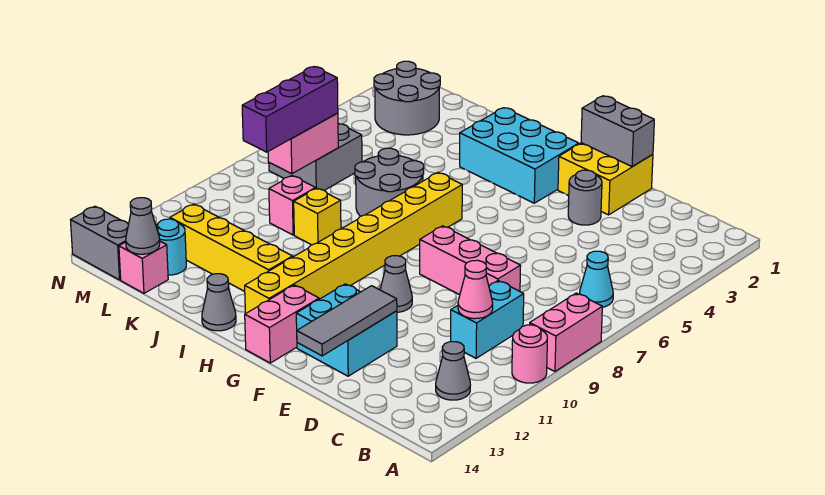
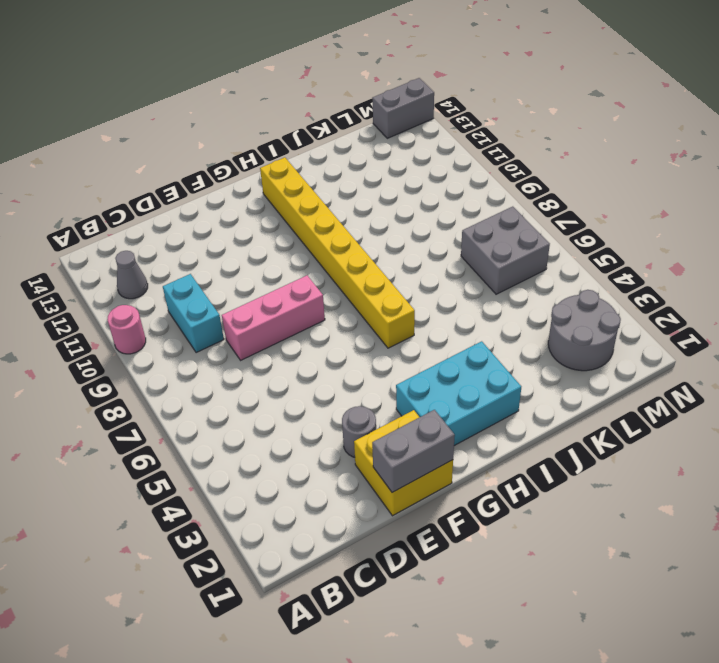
none -> pink brick A8:A9 level 1
none -> cyan cone B6 level 1
none -> cyan brick E12:F13 level 1

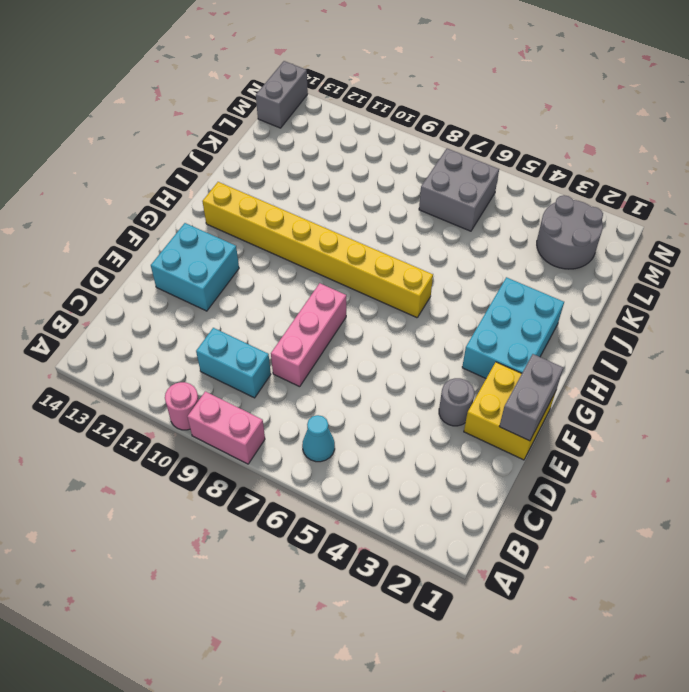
none -> grey cone B12 level 1
none -> grey cone F10 level 1
none -> pink brick G13:G14 level 1

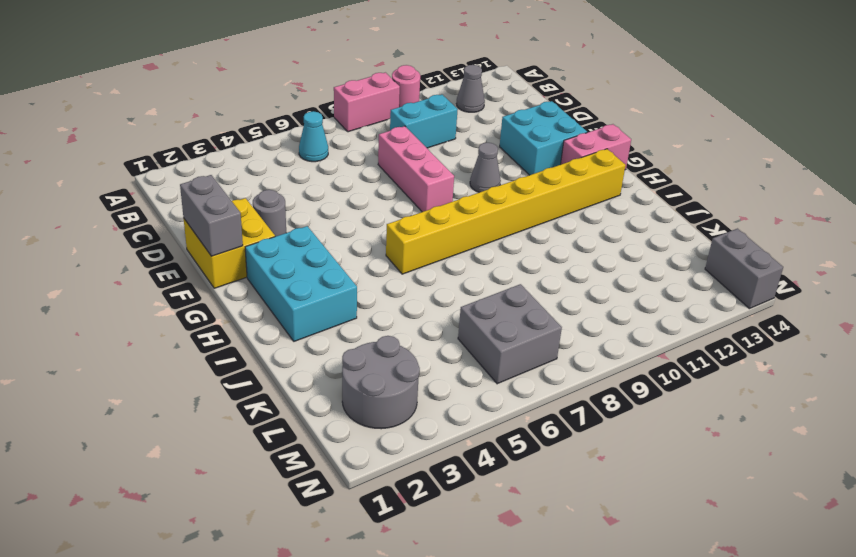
none -> grey round brick I6:J7 level 1
none -> yellow brick I12:L12 level 1
none -> grey cone I14 level 1

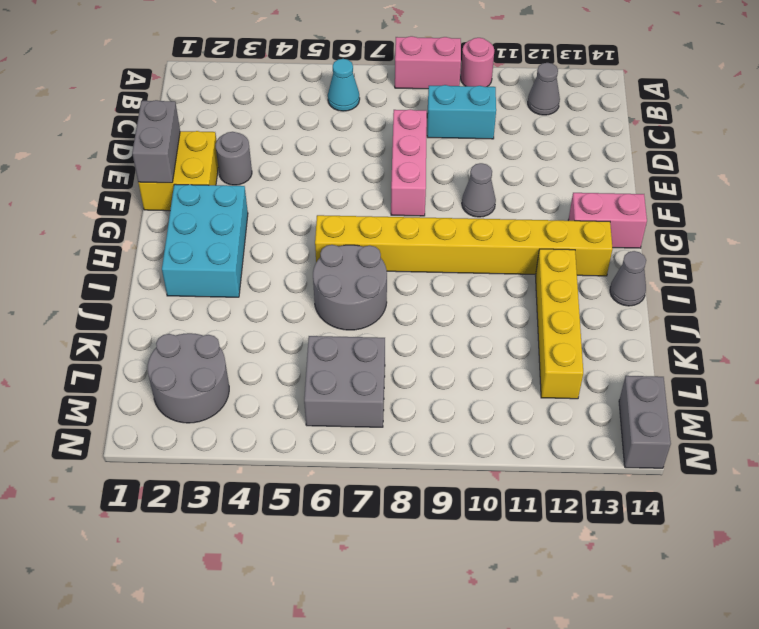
none -> cyan brick E12:F13 level 1
none -> yellow brick J9 level 1
none -> pink brick K9 level 1

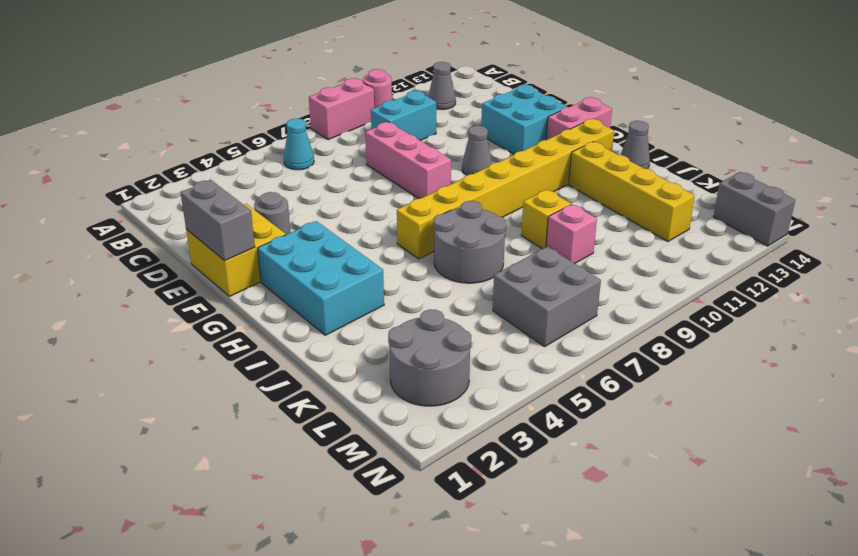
none -> cyan round brick L13 level 1
none -> pink brick L14 level 1
none -> pink cone C10 level 2

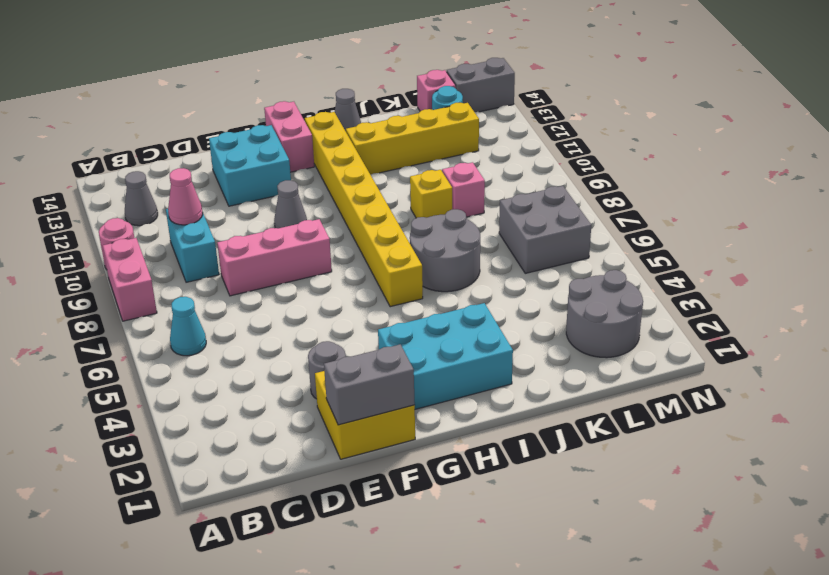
none -> grey tile E12:E14 level 2
none -> pink brick L7:L8 level 2
none -> grey cone L14 level 2

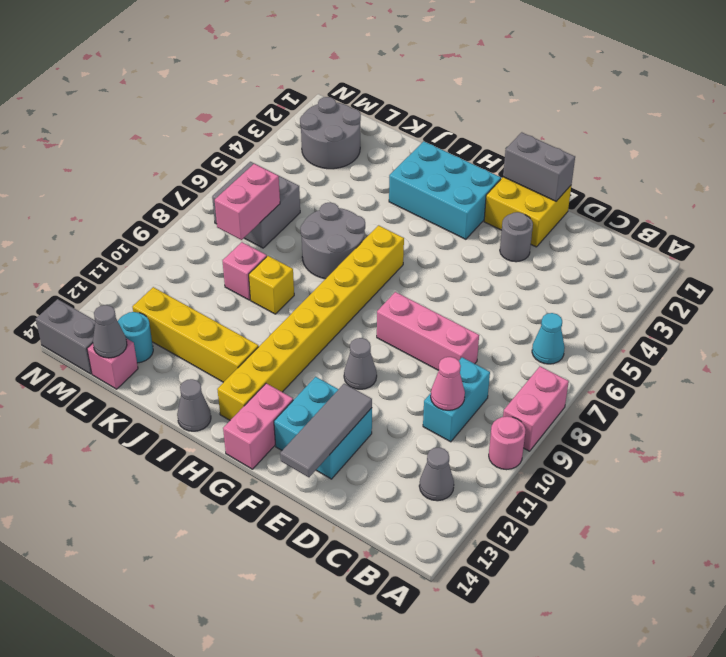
none -> purple brick L7:L9 level 3

